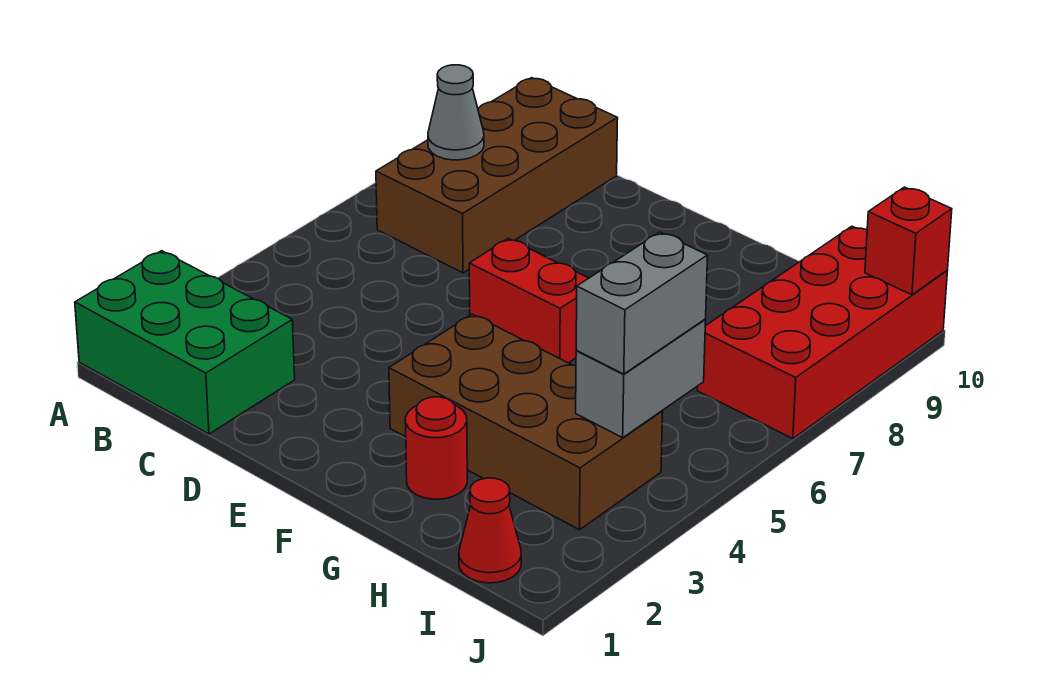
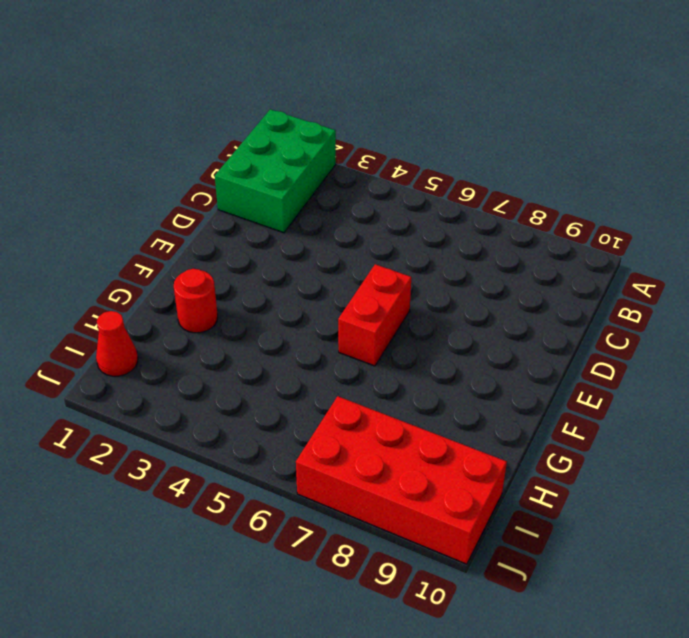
none -> brown brick B7:C10 level 1
none -> brown brick F3:I4 level 1

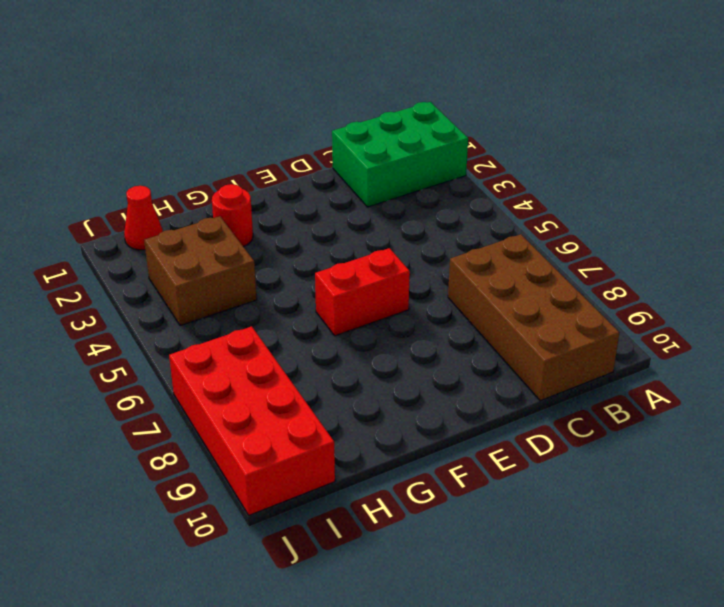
brown brick H3:I4 level 1 -> brown brick F3:I4 level 1
none -> grey cone B8 level 2
none -> grey brick I4:I5 level 2

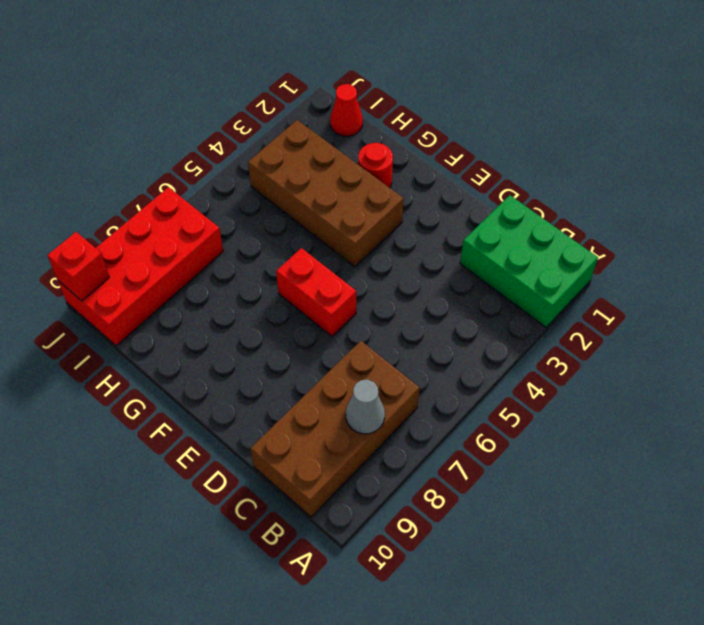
none -> grey brick I4:I5 level 2
none -> grey brick I4:I5 level 3

